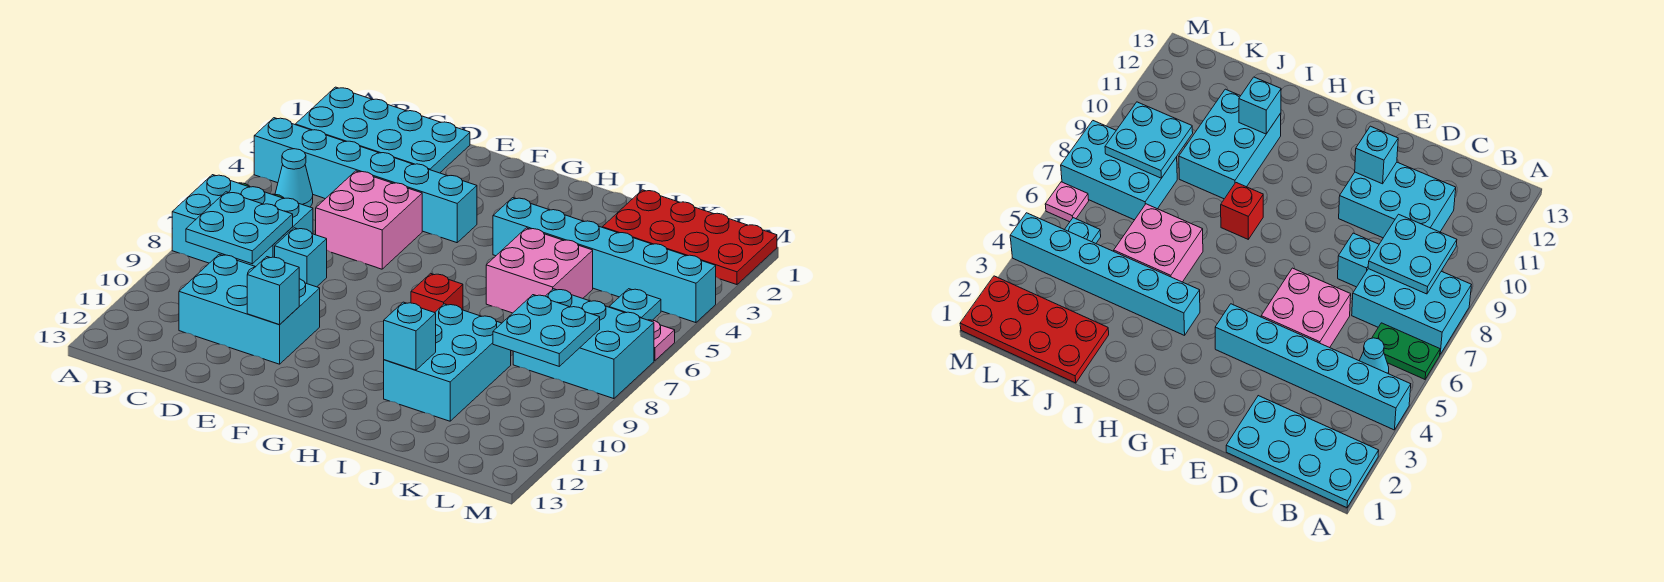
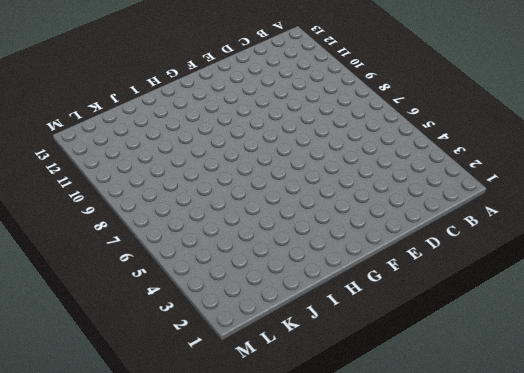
none -> cyan plate A1:D2 level 1
none -> cyan brick A4:F4 level 1
none -> green plate A6:B6 level 1

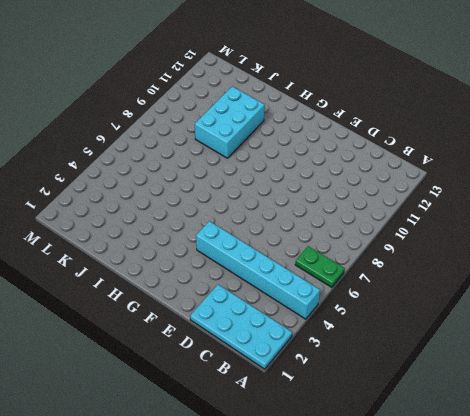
none -> cyan brick A7:C8 level 1
none -> cyan cone B5 level 1
none -> cyan brick C10:E11 level 1

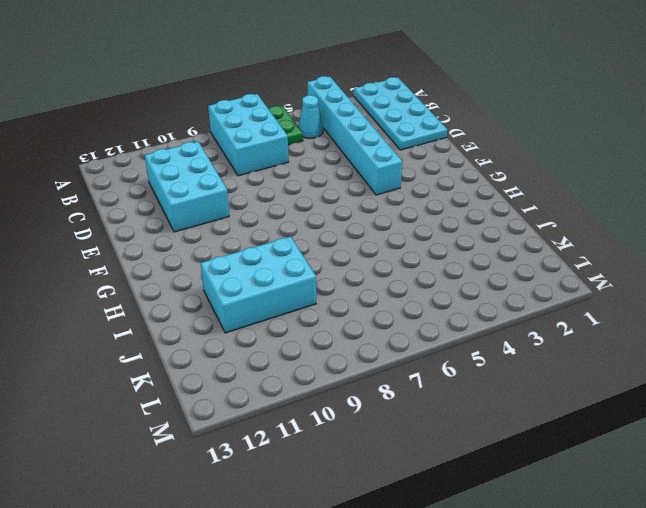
none -> pink brick D5:E6 level 1
none -> cyan brick D8 level 1
none -> cyan brick H4:M4 level 1

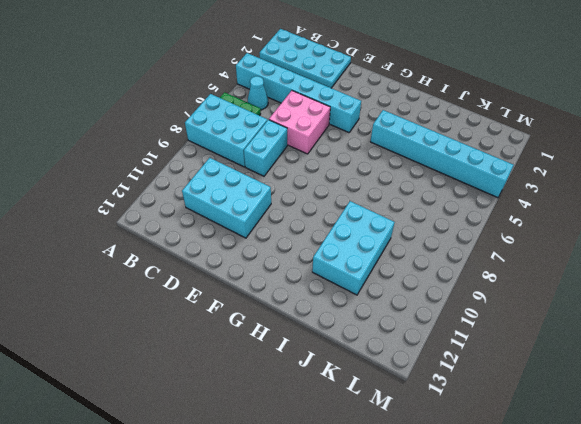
cyan brick D7:D8 level 1 -> cyan brick D8 level 1
none -> red brick H8 level 1
none -> pink brick I5:J6 level 1
none -> red plate J1:M2 level 1

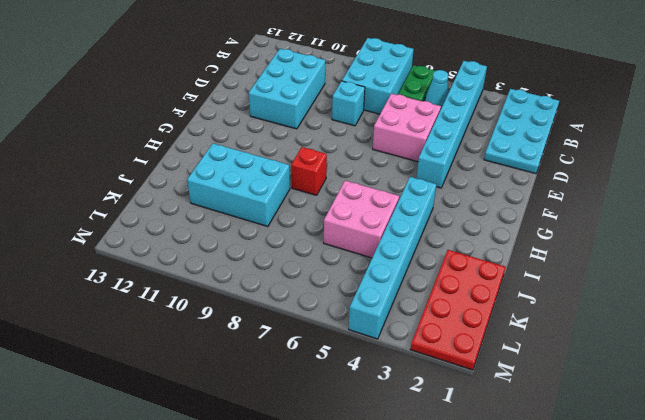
none -> cyan brick K7:M8 level 1
none -> cyan plate L5 level 1
none -> pink plate M6 level 1

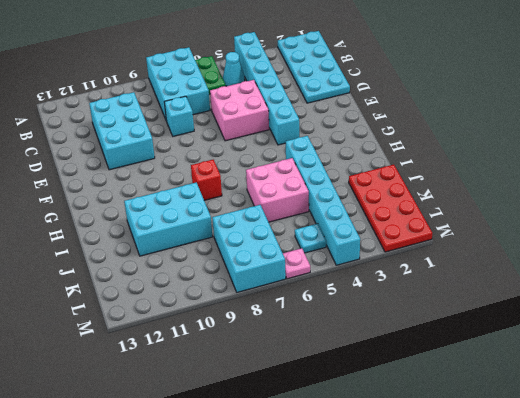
none -> cyan plate B8:C9 level 2
none -> cyan brick E11 level 2
none -> cyan brick I11 level 2

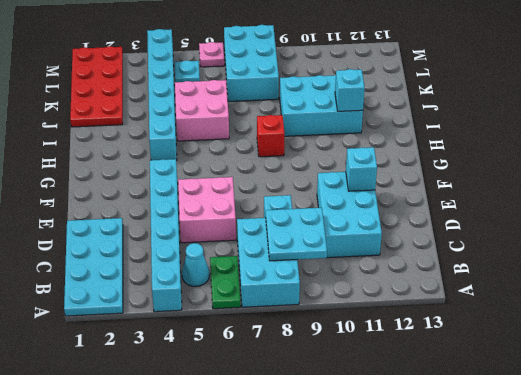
none -> cyan plate K8:L9 level 2

